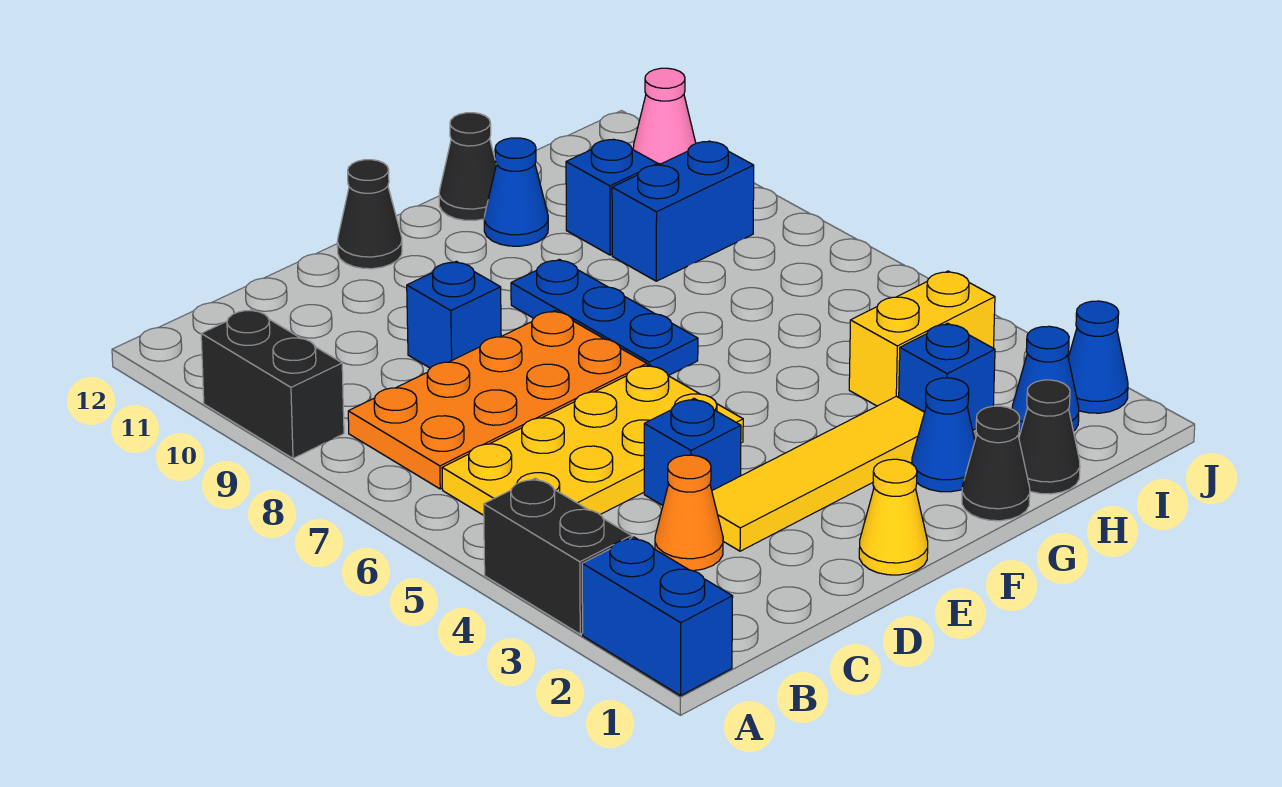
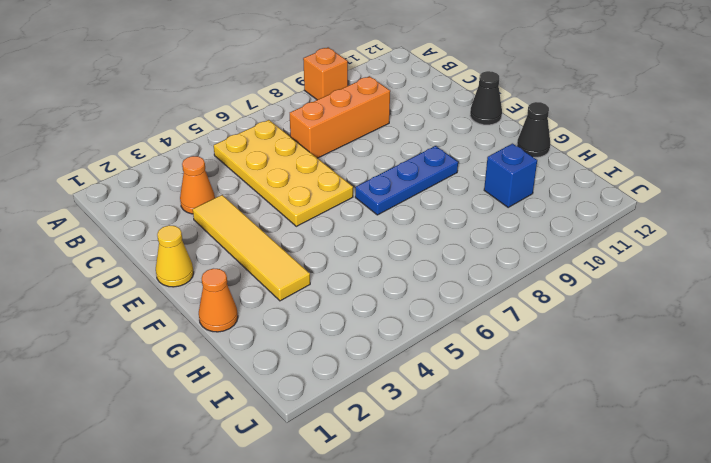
orange brick A9 level 1 -> black brick A9:A10 level 1
orange brick C7:C9 level 1 -> orange plate B7:E8 level 1
orange cone G1 level 1 -> black cone G1 level 1
none -> blue brick A1:A2 level 1
none -> black brick A3:A4 level 1
none -> blue brick D4 level 1

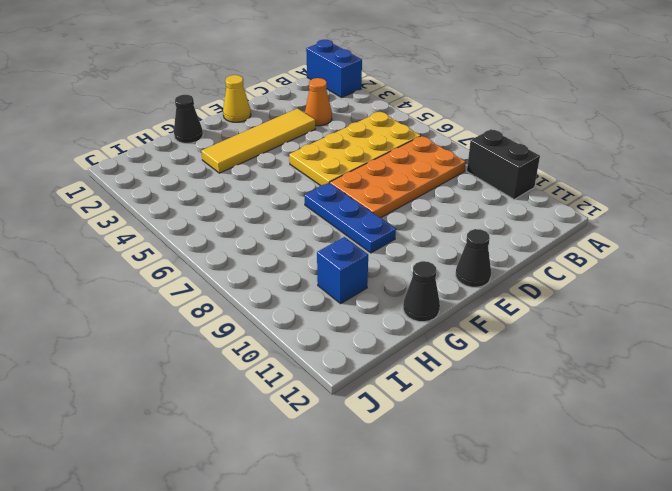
none -> black brick A3:A4 level 1
none -> blue brick D4 level 1
none -> blue brick D9 level 1

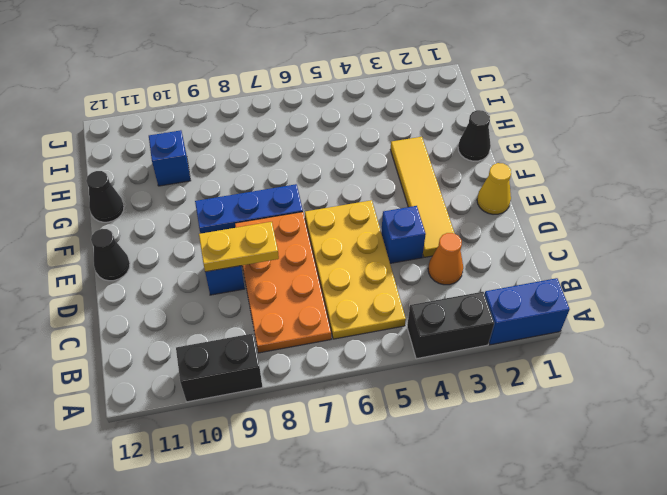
yellow plate D8:D9 level 2 -> none
none -> blue cone G2 level 1
none -> blue cone G11 level 1
none -> black cone H1 level 1

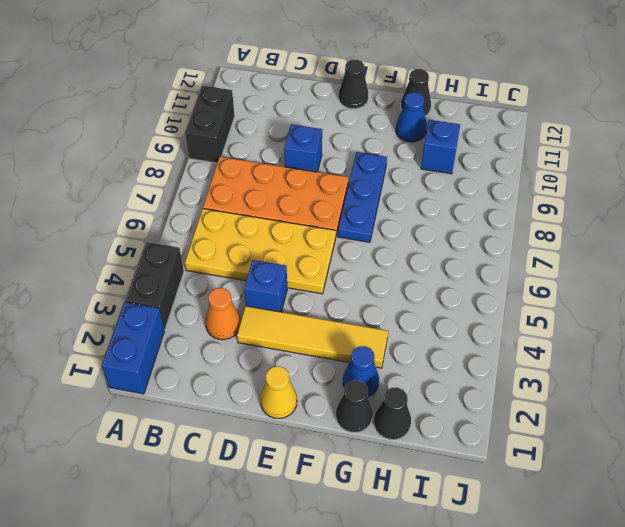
none -> blue brick H3 level 1
none -> yellow brick H4:I4 level 1
none -> blue brick H9:I9 level 1

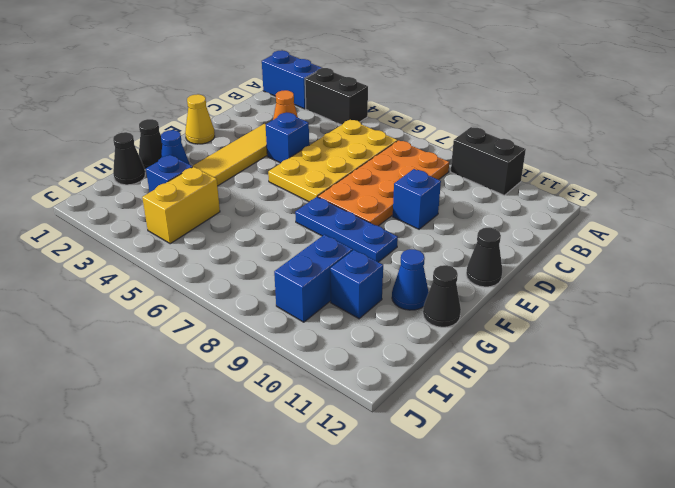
none -> blue cone I2 level 1
none -> blue cone J2 level 1
none -> pink cone J11 level 1

